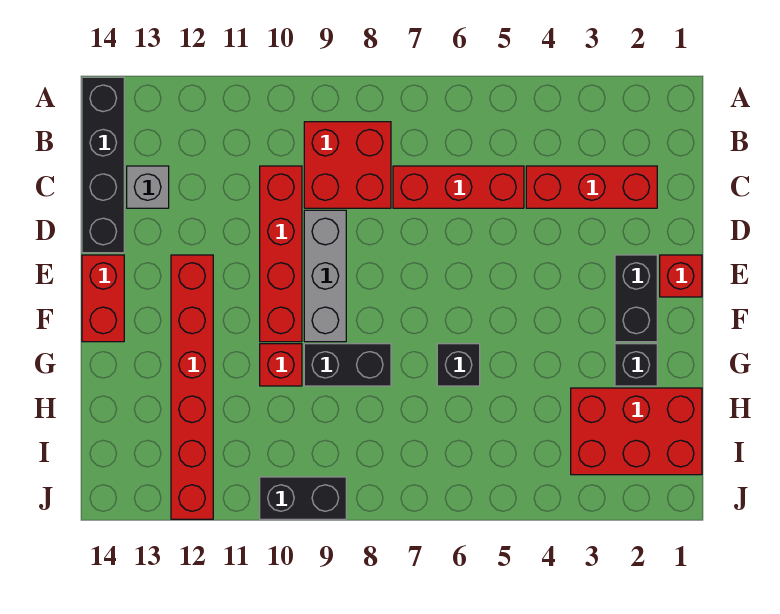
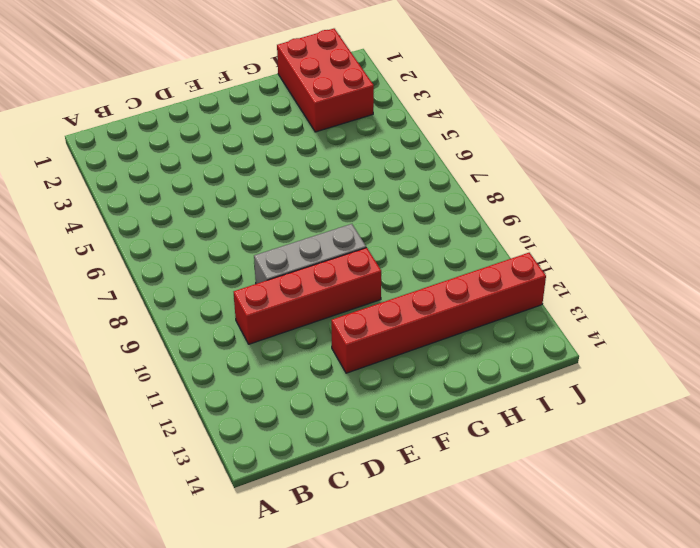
none -> black brick A14:D14 level 1
none -> red brick B8:C9 level 1
none -> red brick C2:C4 level 1

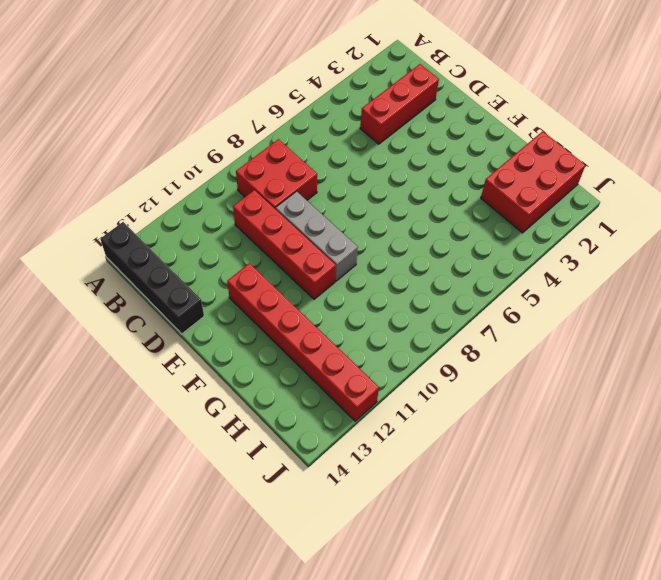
none -> red brick C5:C7 level 1
none -> grey brick C13 level 1
none -> red brick E1 level 1

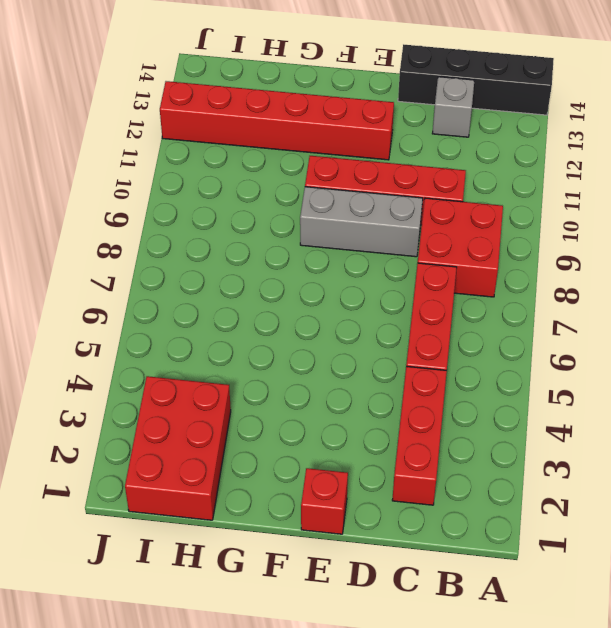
none -> black brick E2:F2 level 1
none -> red brick E14:F14 level 1
none -> black brick G2 level 1

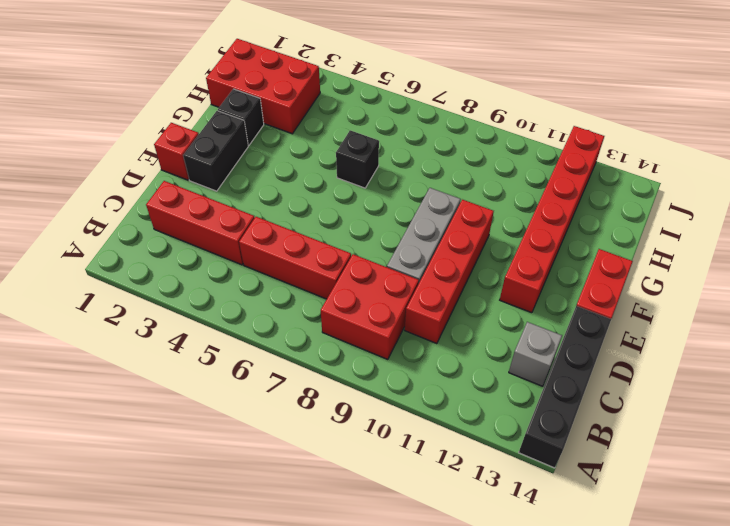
none -> black brick G8:G9 level 1
none -> red brick G10 level 1
none -> black brick J9:J10 level 1

